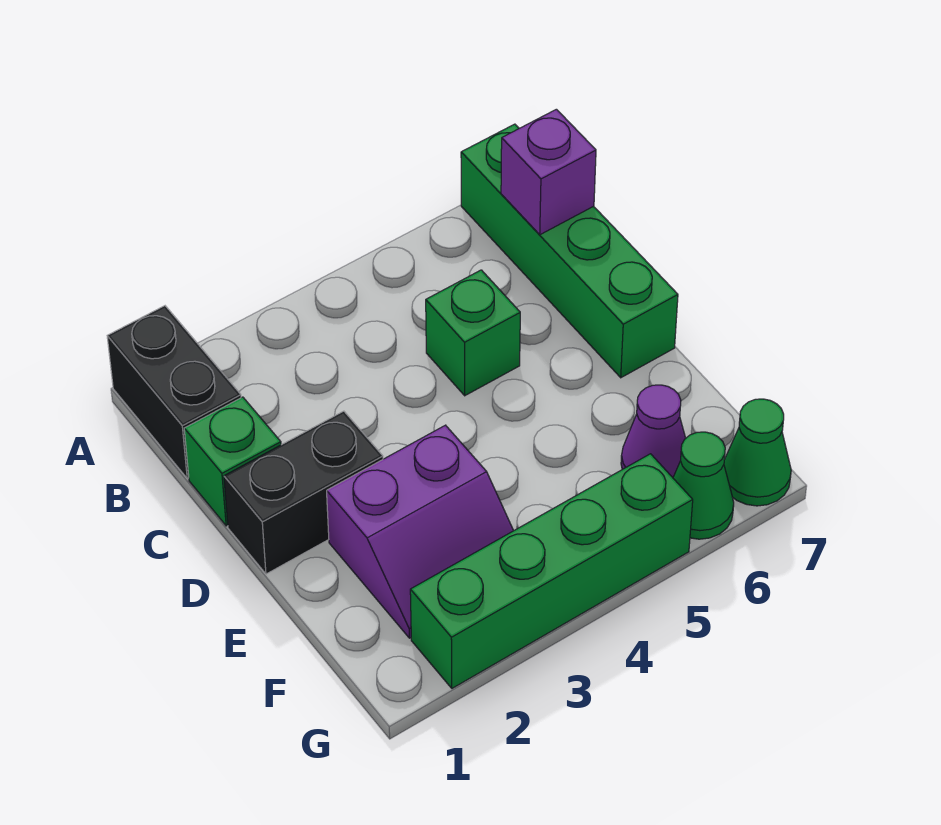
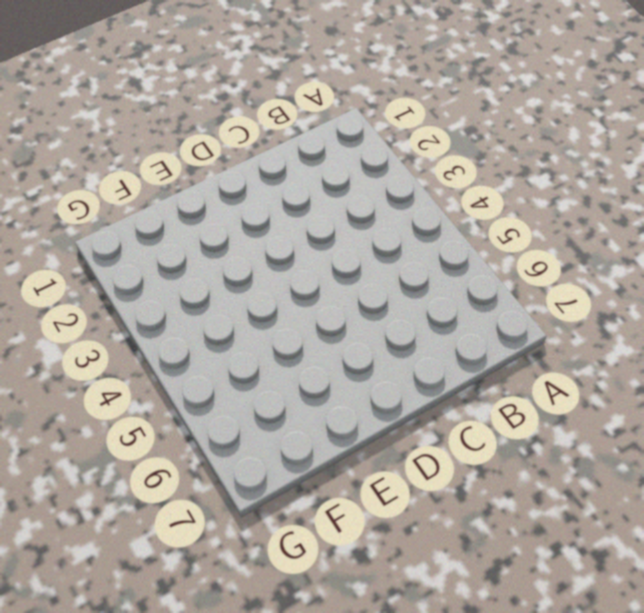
none -> black brick A1:B1 level 1
none -> green brick A7:D7 level 1

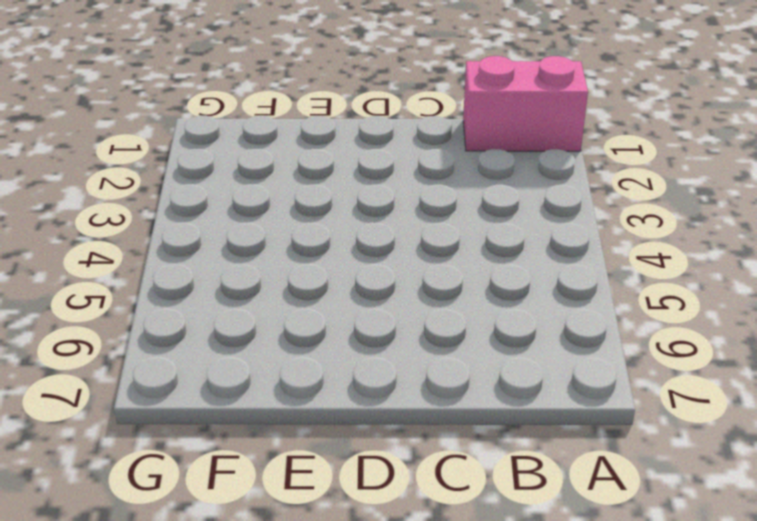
pink brick A1:B1 level 1 -> black brick A1:B1 level 1
none -> green brick A7:D7 level 1
none -> green brick C1 level 1

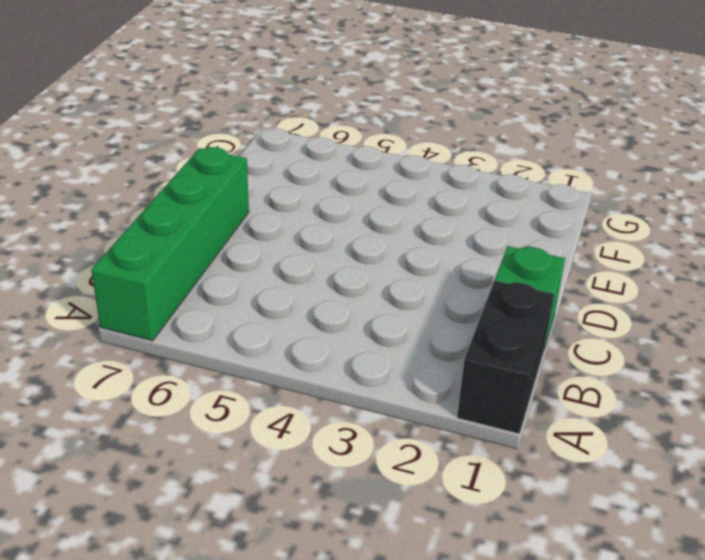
none -> green brick C5 level 1
none -> black brick D1:D2 level 1

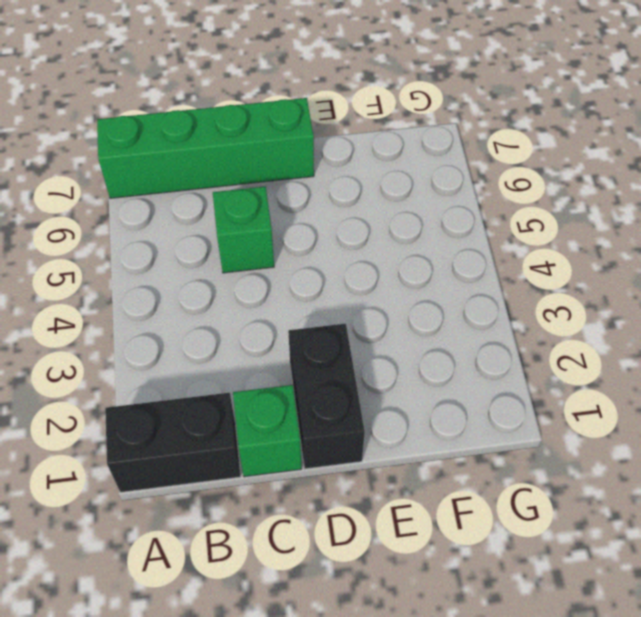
none -> purple slope E2:F3 level 1 top E
none -> purple cone F6 level 1

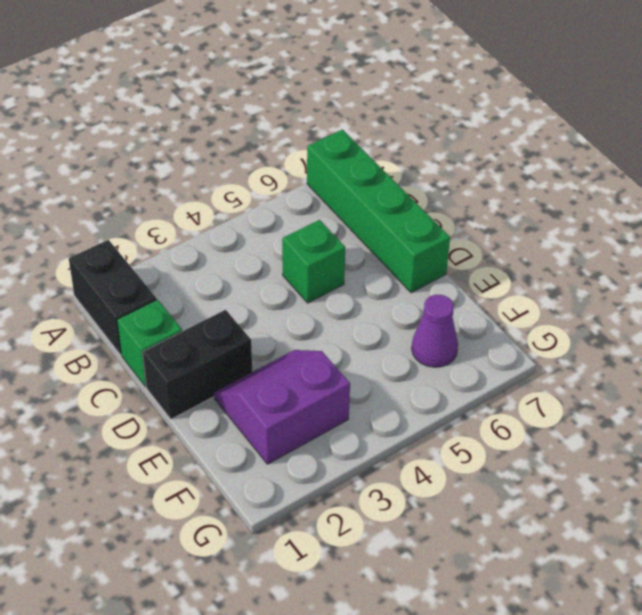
purple slope E2:F3 level 1 top F -> purple slope E2:F3 level 1 top E
none -> green brick G2:G5 level 1
none -> green cone G6 level 1

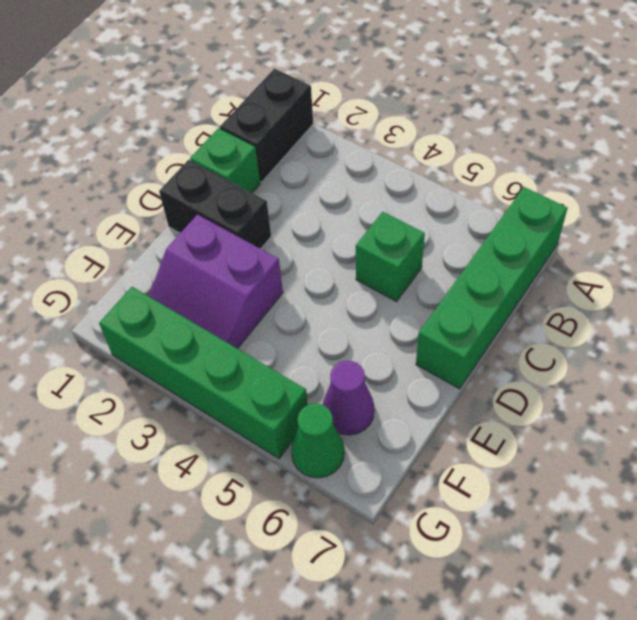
none -> green cone G7 level 1
none -> purple brick B7 level 2

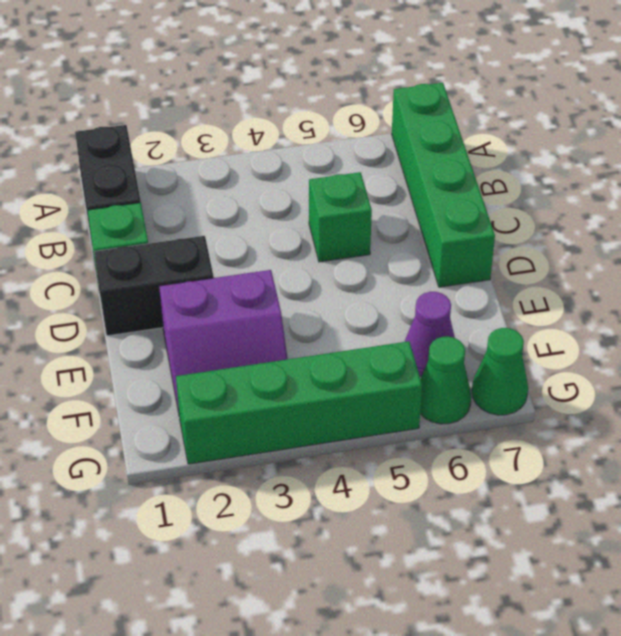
none -> purple brick B7 level 2

